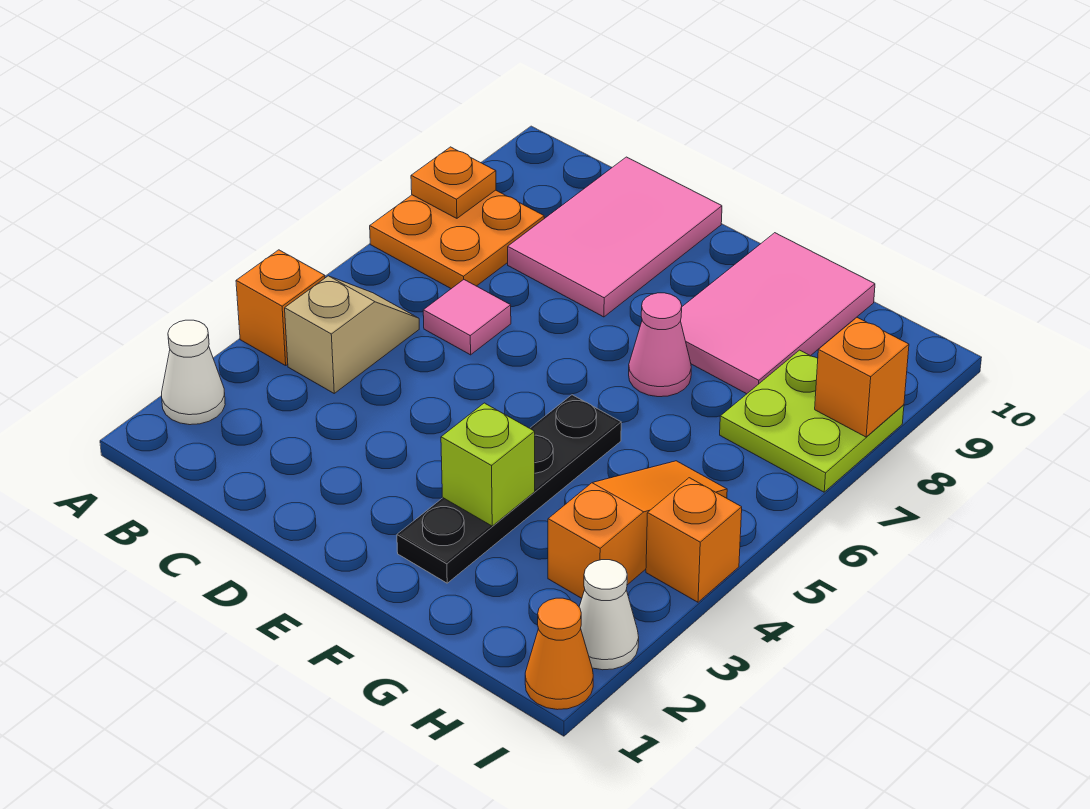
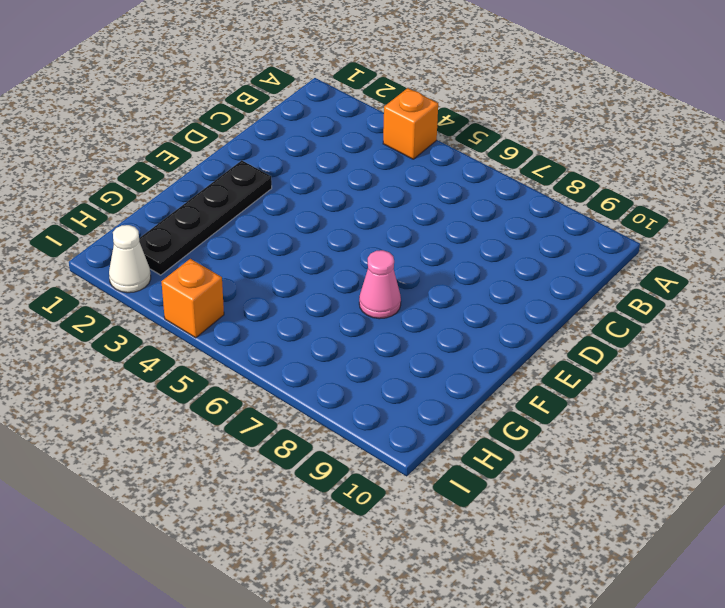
black plate E2:H2 level 1 -> black plate F2:F5 level 1
none -> white cone A2 level 1
none -> orange plate A7:B8 level 1
none -> tan slope B4:B5 level 1 top 4

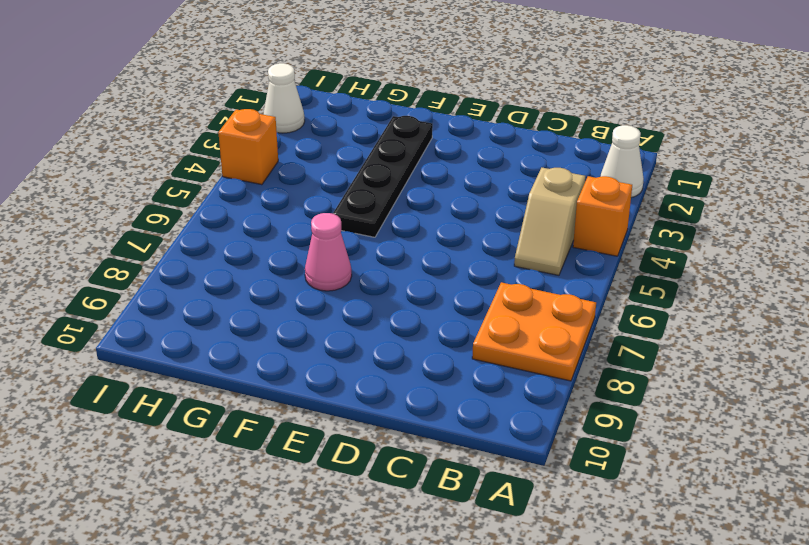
none -> pink tile C6 level 1
none -> pink tile C8:D10 level 1
none -> pink tile F8:G10 level 1

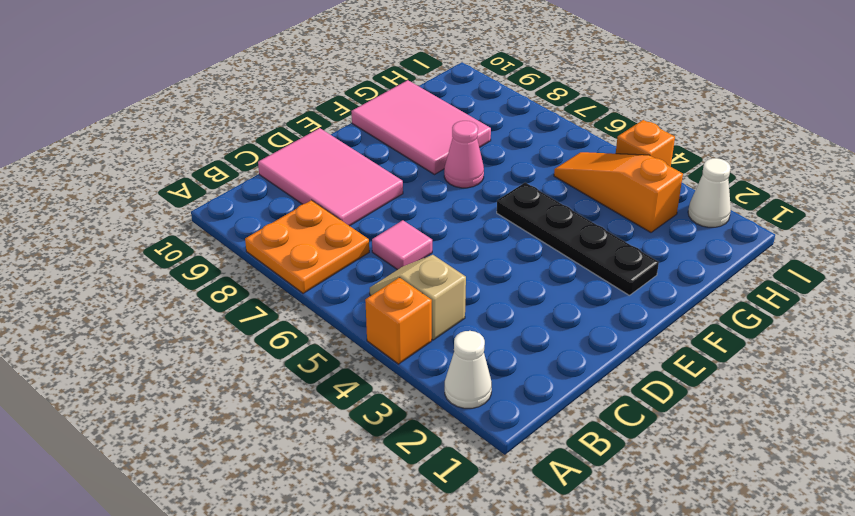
none -> lime plate H7:I8 level 1
none -> orange cone I1 level 1
none -> orange plate A8 level 2

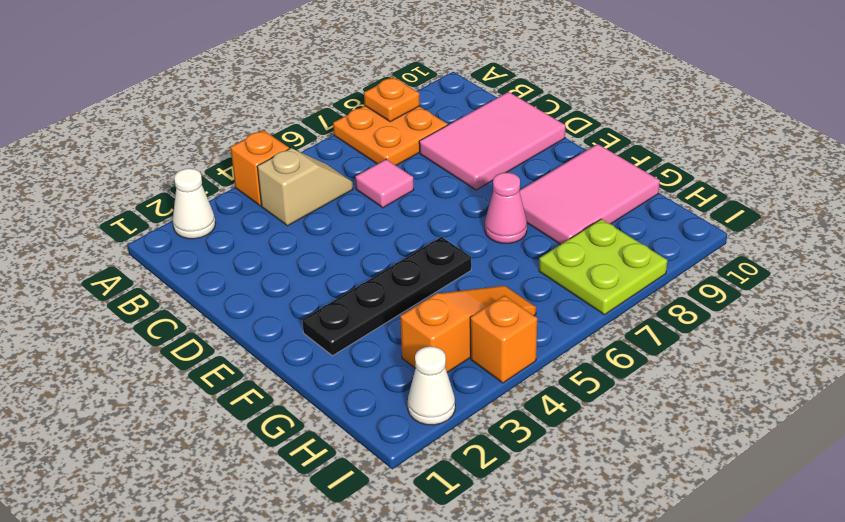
none -> orange cone I1 level 1
none -> lime brick F3 level 2
none -> orange brick I8 level 2

